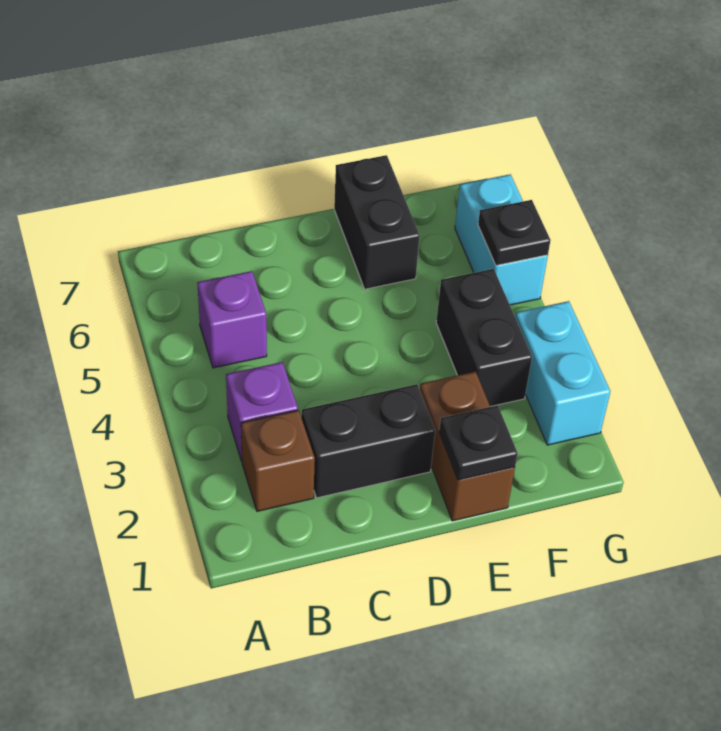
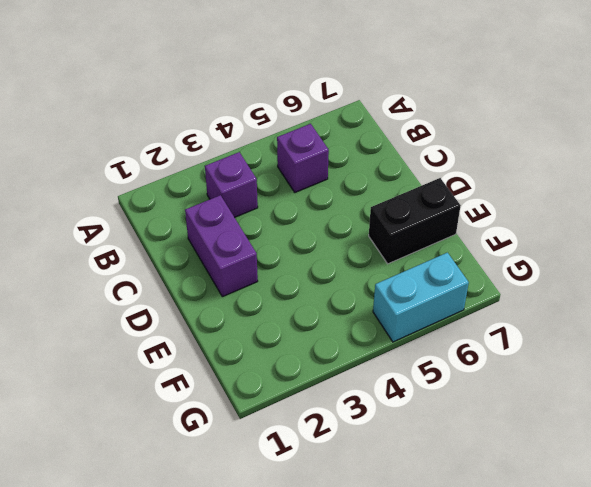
purple brick C2:D2 level 1 -> black brick C2:D2 level 1
none -> brown brick B2 level 1
none -> brown brick E1:E2 level 1

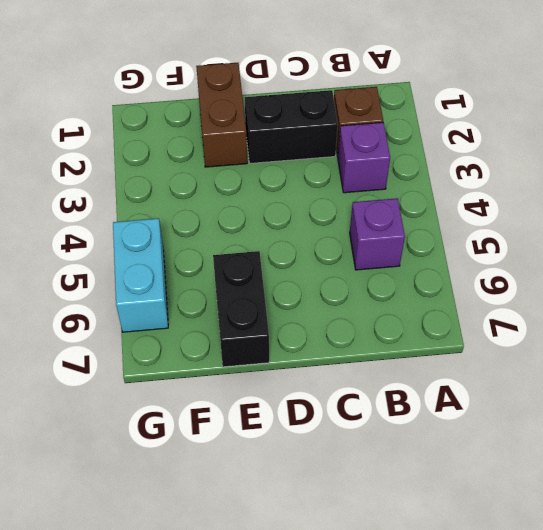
none -> black brick F3:F4 level 1
none -> cyan brick G2:G3 level 1

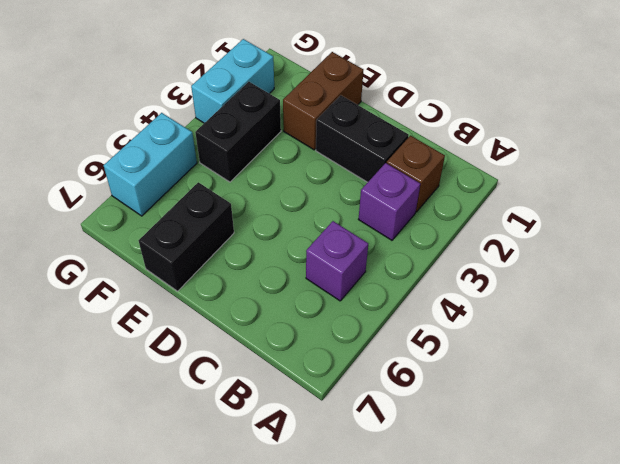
none -> black plate E1 level 2
none -> black plate G5 level 2

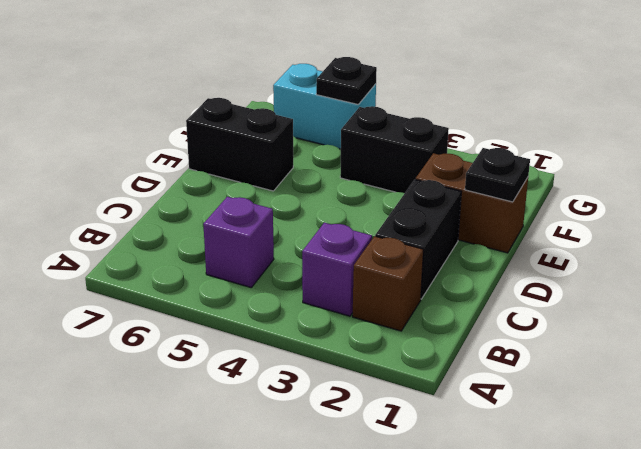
none -> cyan brick G2:G3 level 1

